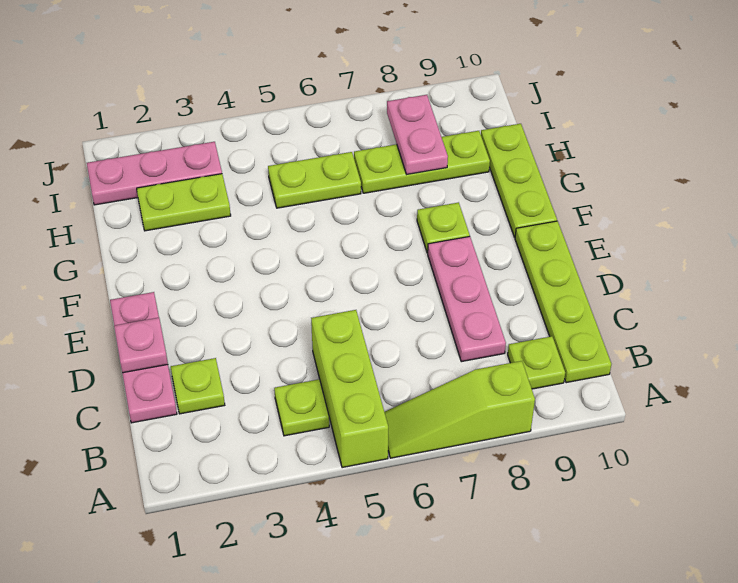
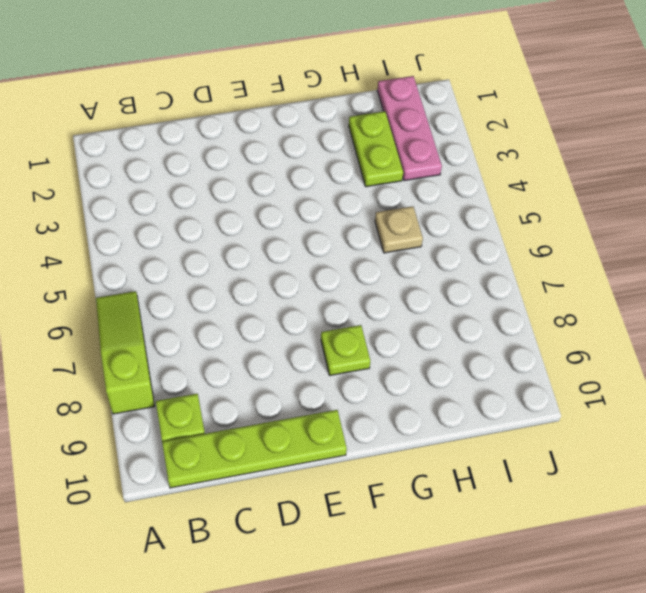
tan plate H5 level 1 -> lime plate H5:H6 level 1
none -> lime brick A5:C5 level 1
none -> lime plate B4 level 1
none -> pink plate C1:E1 level 1

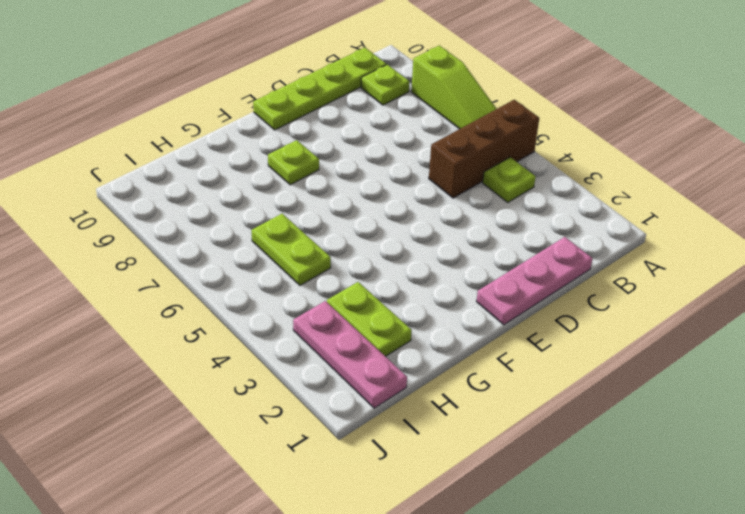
brown brick A5:C5 level 1 -> lime brick A5:C5 level 1
none -> lime plate C2 level 1
none -> pink plate C8:E8 level 1
none -> lime plate F10:H10 level 1

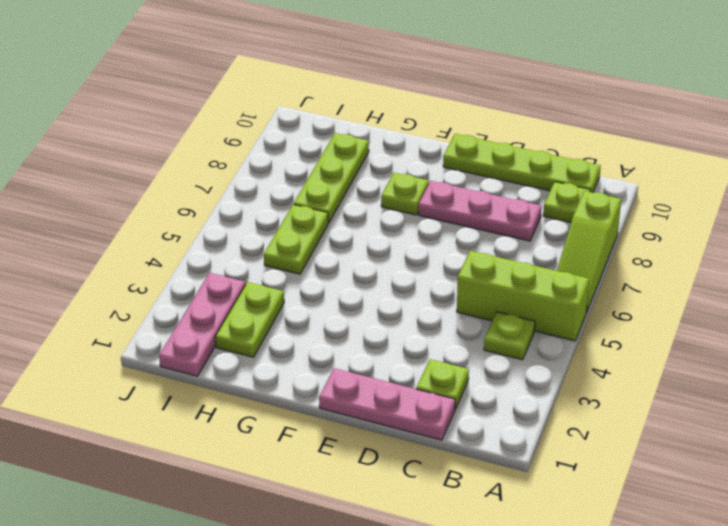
none -> lime plate F10:H10 level 1
none -> pink plate D1 level 2
none -> pink plate H8:I8 level 2

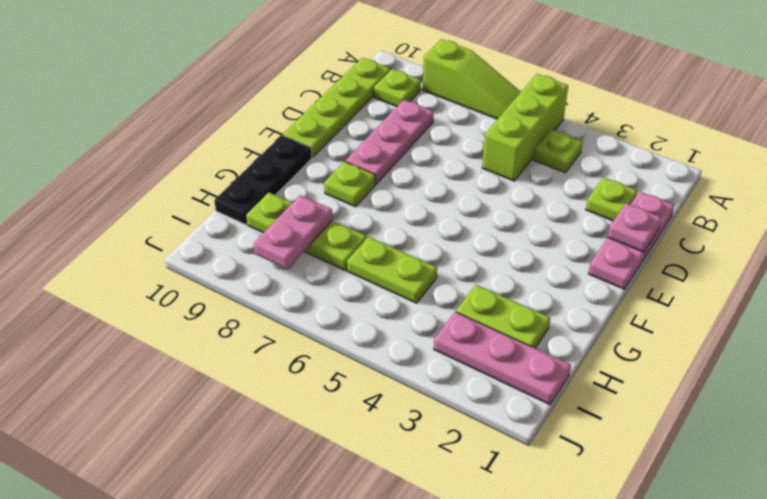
black plate F10:H10 level 1 -> lime plate F10:H10 level 1

